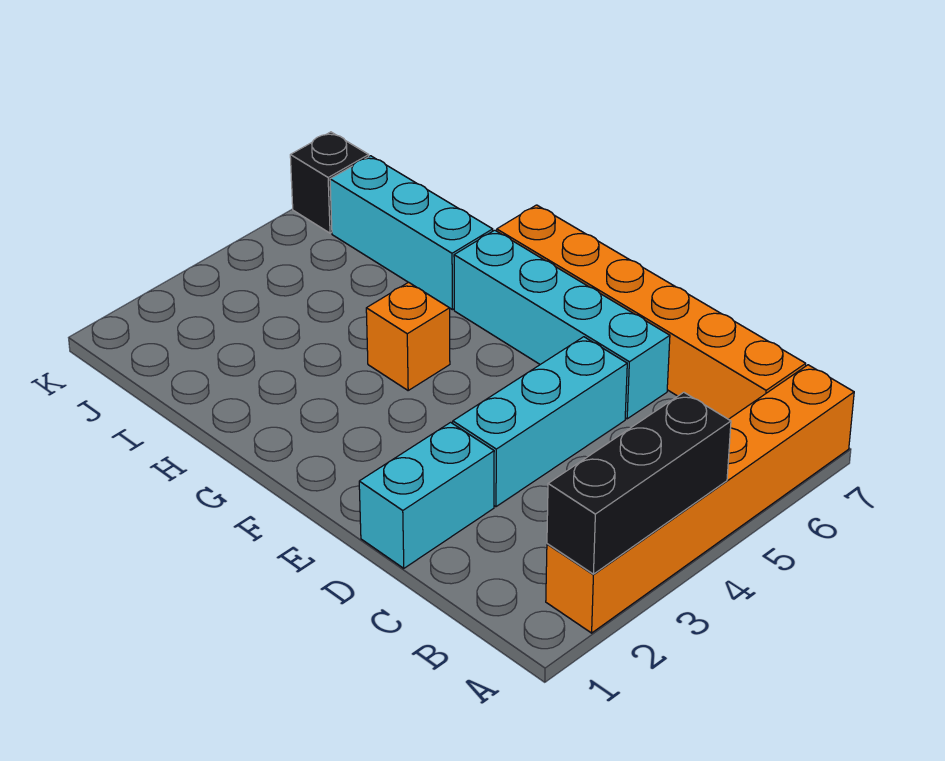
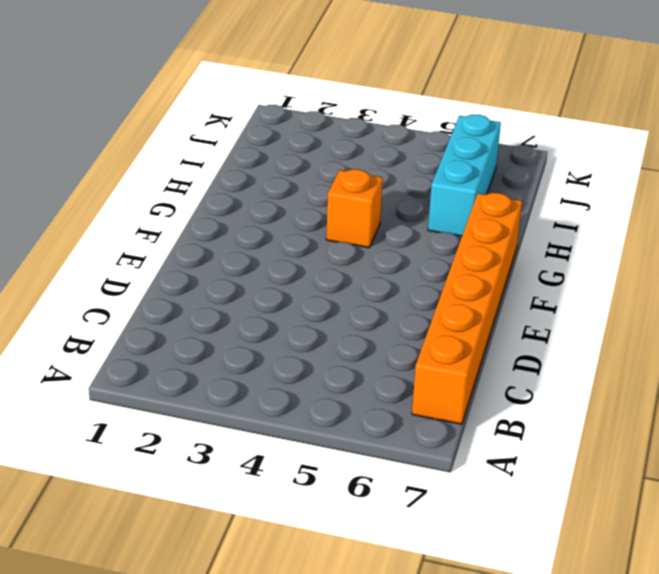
none -> orange brick A2:A7 level 1
none -> cyan brick D1:D2 level 1

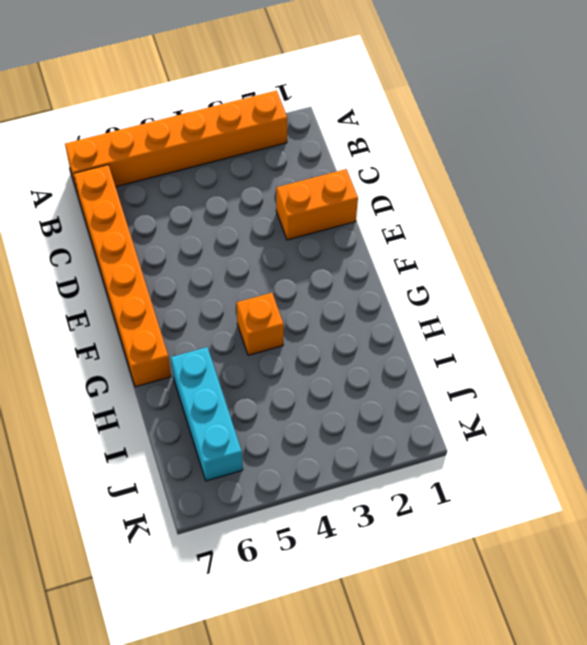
orange brick D1:D2 level 1 -> cyan brick D1:D2 level 1
none -> cyan brick D3:D5 level 1
none -> cyan brick D6:G6 level 1

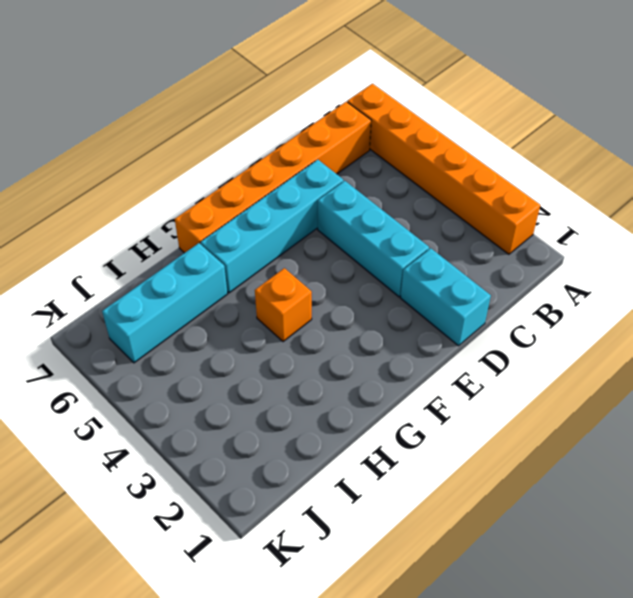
none -> black brick K6 level 1
none -> black brick A2:A4 level 2

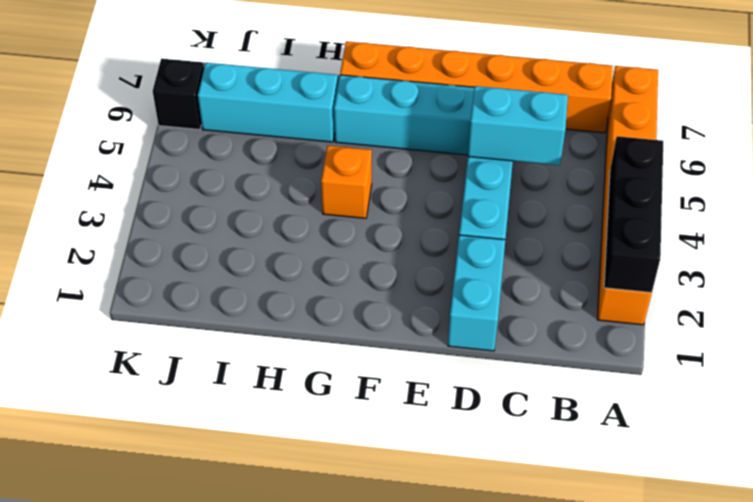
cyan brick C5:D5 level 2 -> none

